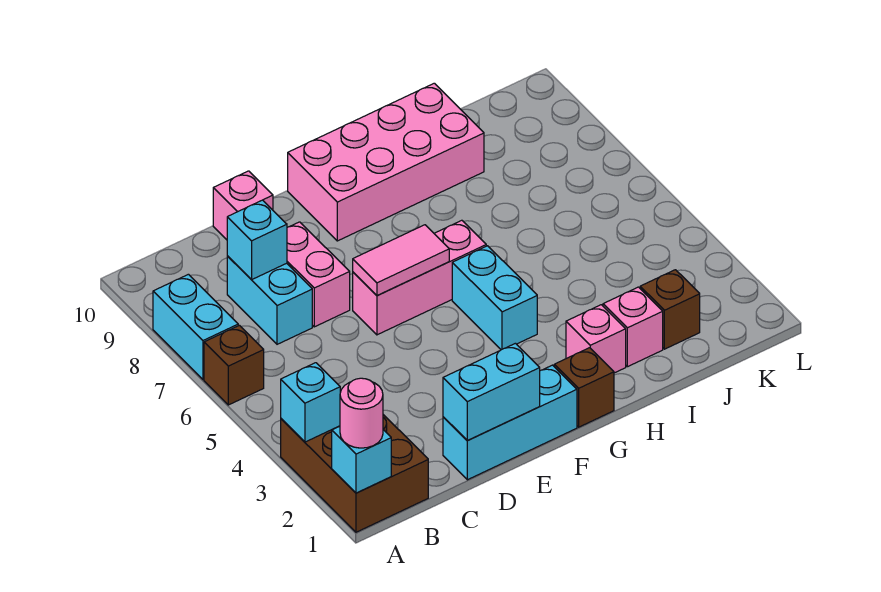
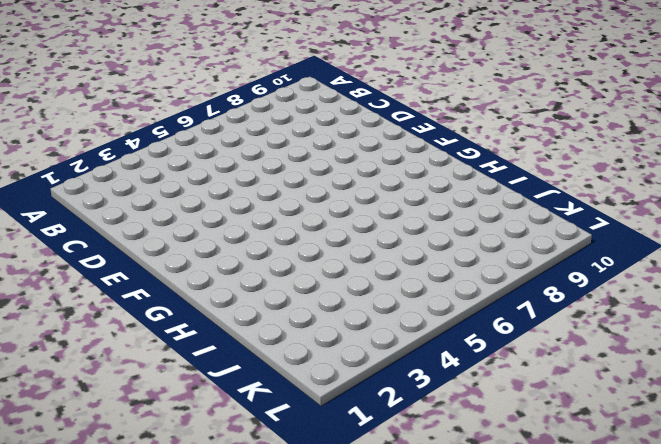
none -> brown brick A1:B3 level 1
none -> brown brick A6 level 1
none -> cyan brick A7:A8 level 1

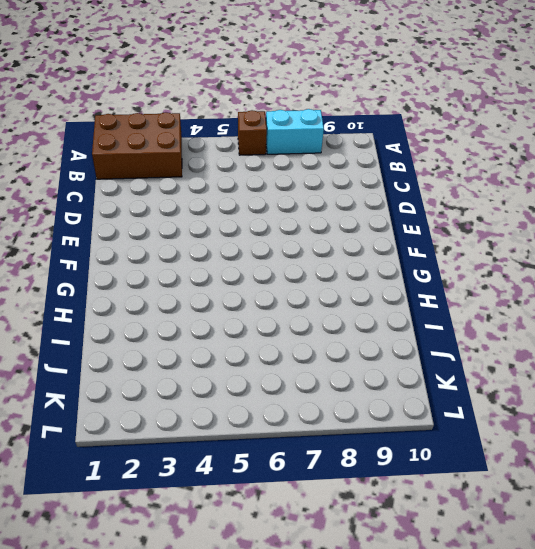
none -> cyan brick C7:C8 level 1
none -> cyan brick D1:F1 level 1
none -> pink brick D7:D8 level 1

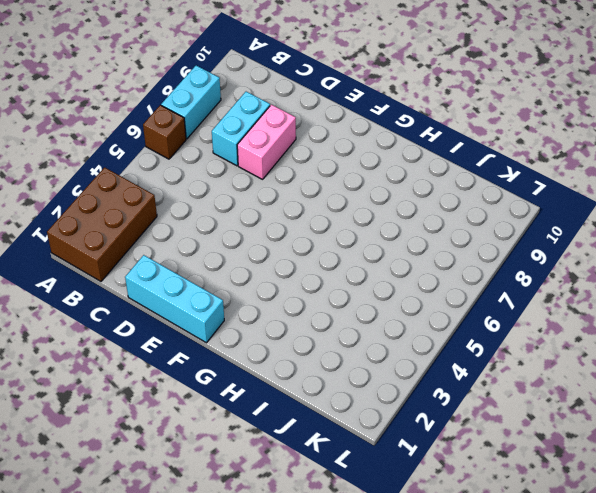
none -> pink brick D10 level 1
none -> pink brick E6:G6 level 1
none -> pink brick F9:I10 level 1

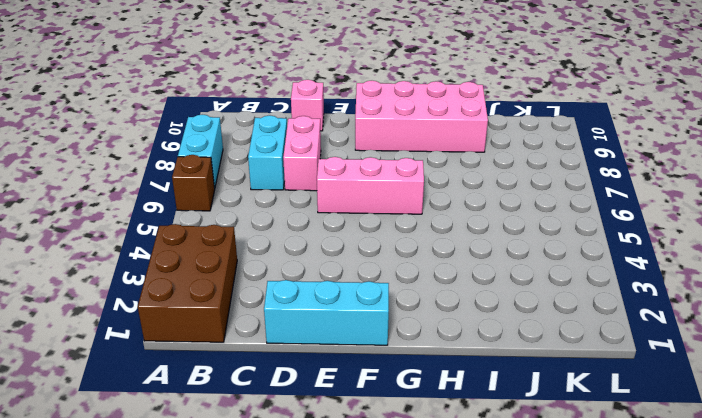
none -> brown brick G1 level 1
none -> cyan brick G4:G5 level 1
none -> pink brick H2 level 1

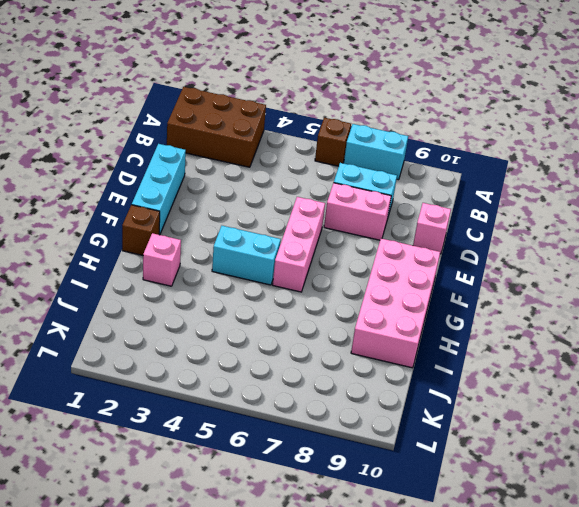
none -> pink brick I2 level 1
none -> brown brick J2 level 1
none -> cyan brick A1 level 2

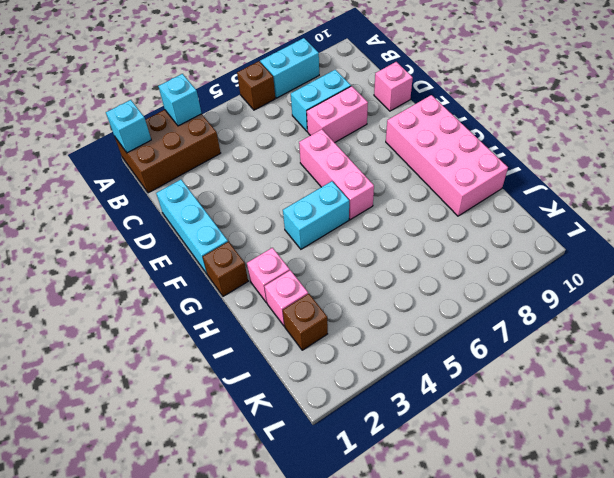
none -> cyan brick C8 level 2
none -> cyan brick D1:E1 level 2
none -> pink tile E6:F6 level 2

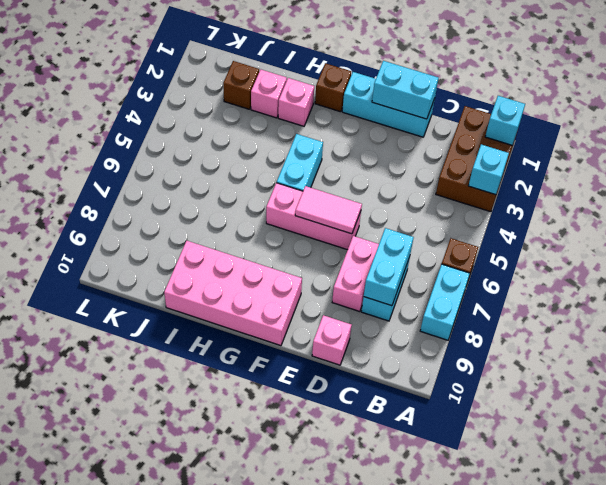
cyan brick C7:C8 level 2 -> cyan brick C8 level 2
none -> pink round brick A1 level 3

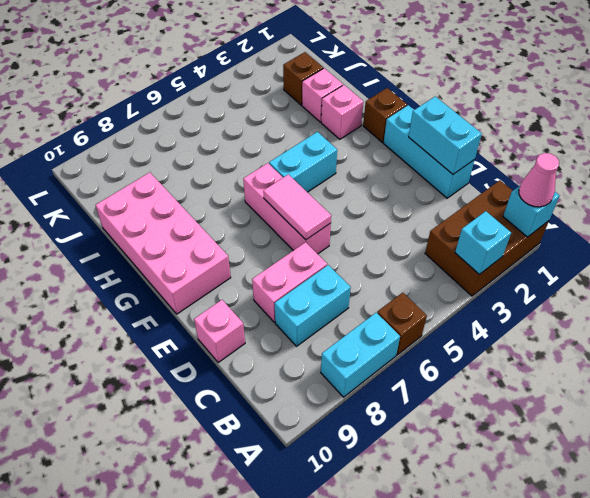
pink cone A1 level 3 -> pink round brick A1 level 3
none -> cyan brick C8 level 2

